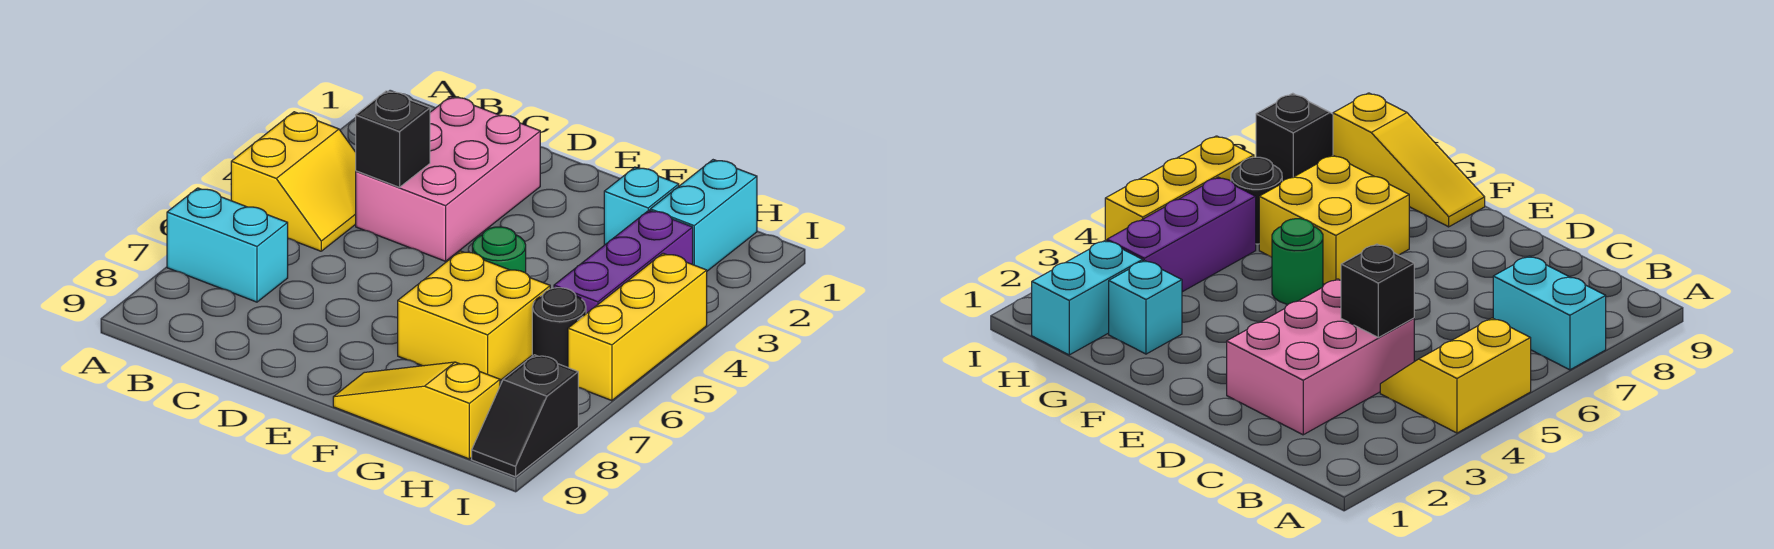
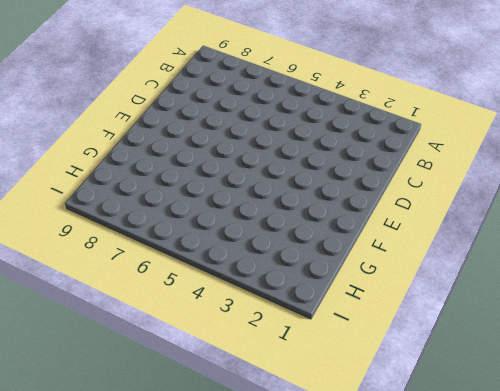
none -> yellow slope A4:B5 level 1 top A
none -> cyan brick A7:B7 level 1
none -> pink brick C2:D4 level 1

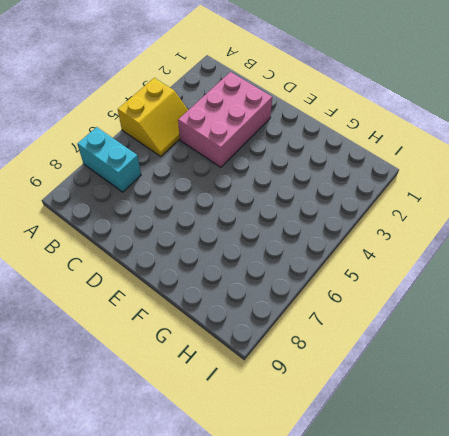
none -> green round brick F5 level 1
none -> yellow brick F6:G7 level 1
none -> yellow slope F9:H9 level 1 top H

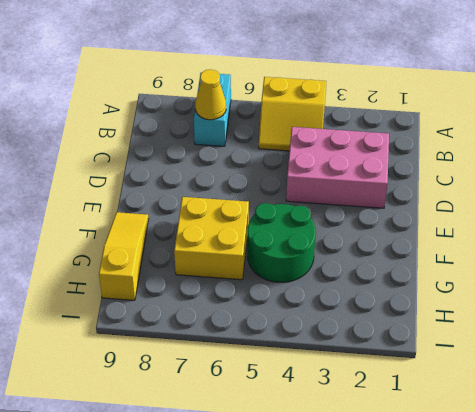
yellow cone B7 level 2 -> none
green round brick F4:G5 level 1 -> green round brick F5 level 1
none -> cyan brick G2 level 1
none -> cyan brick H1:H2 level 1
none -> purple brick H3:H5 level 1

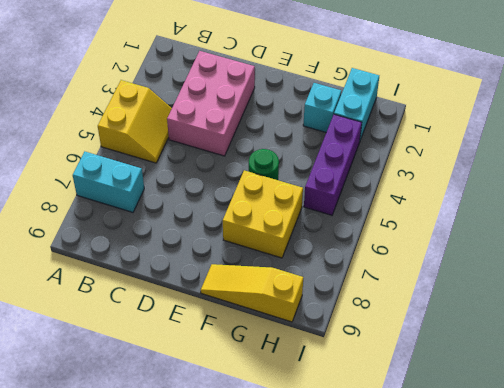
none -> black round brick H6 level 1
none -> yellow brick I4:I6 level 1
none -> black slope I8:I9 level 1 top 8

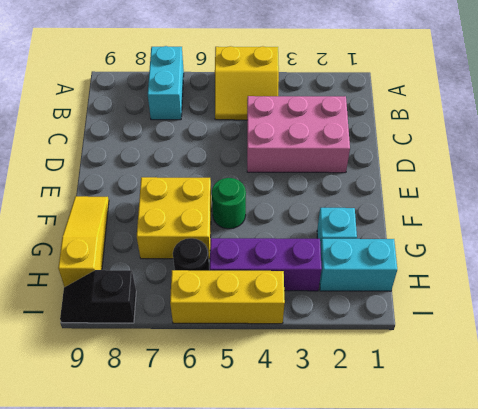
none -> black brick C4 level 2

